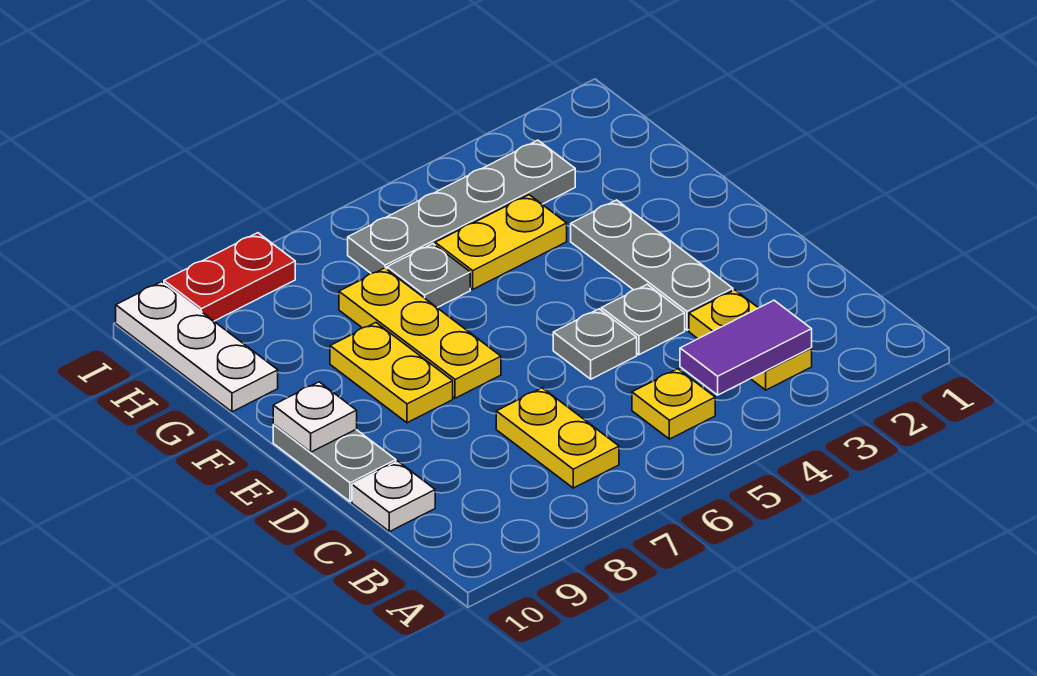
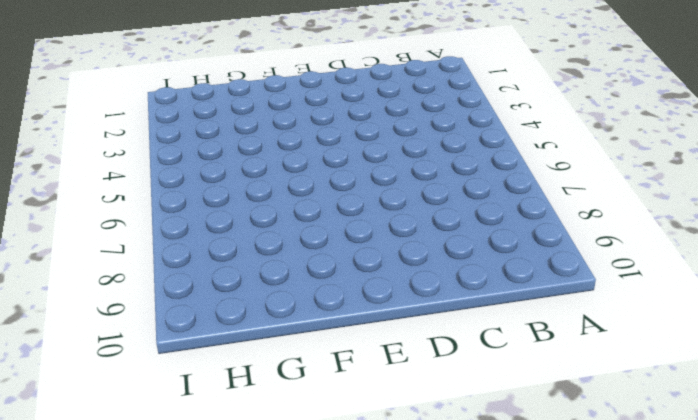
none -> yellow plate B3:C3 level 1
none -> yellow plate B5 level 1
none -> yellow plate B7:C7 level 1

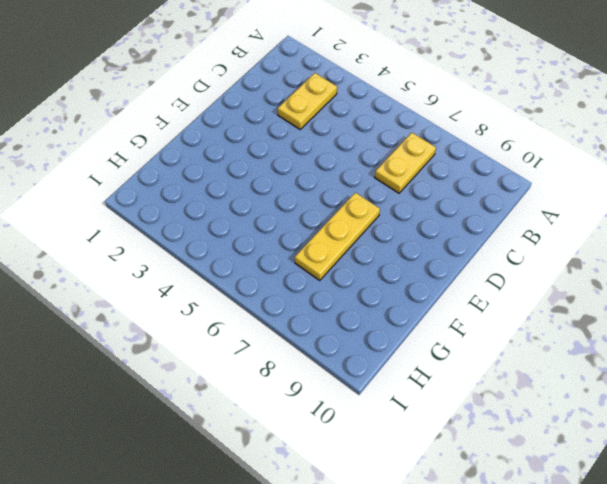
none -> yellow plate B5 level 1
none -> white plate C10 level 1
none -> grey plate D3:F3 level 1

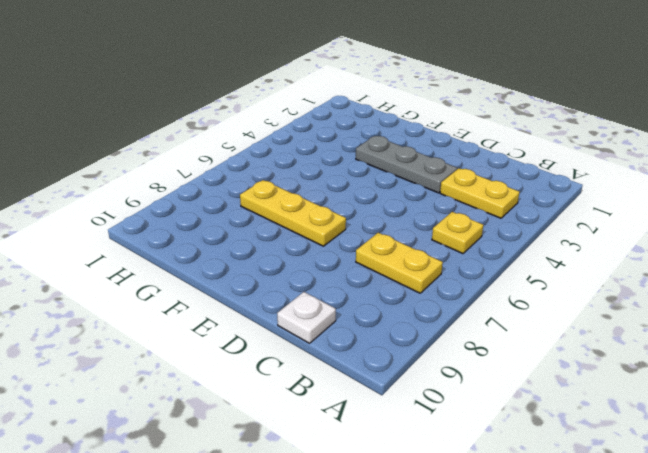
none -> grey plate D4 level 1
none -> grey plate D5 level 1
none -> grey plate D10:E10 level 1

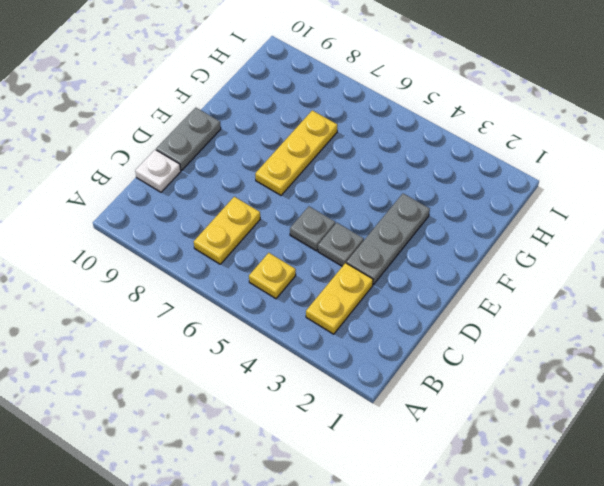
none -> yellow plate E8:F8 level 1
none -> yellow plate G4:G5 level 1
none -> grey plate G6 level 1

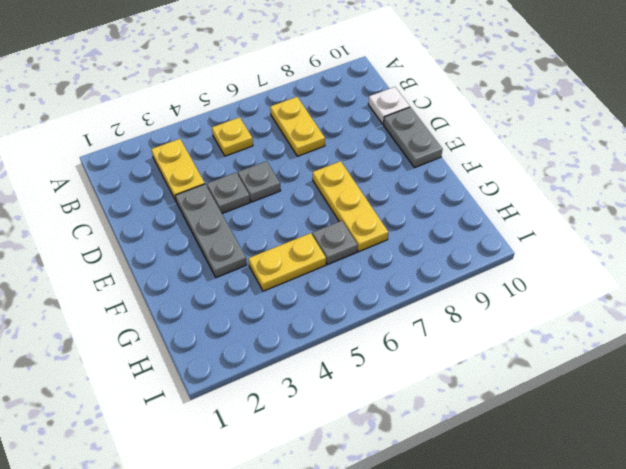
none -> yellow plate E8:F8 level 1
none -> white plate G10:I10 level 1
none -> grey plate H3:H6 level 1

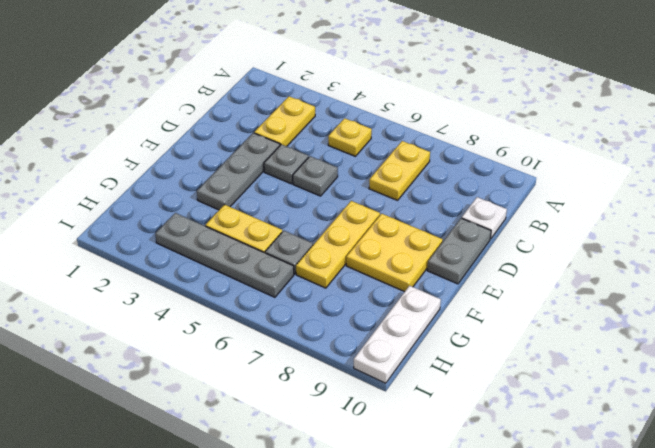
yellow plate E8:F9 level 1 -> yellow plate E8:F8 level 1
none -> red plate I8:I9 level 1
none -> purple tile B3:B4 level 2
none -> white plate E10 level 2

